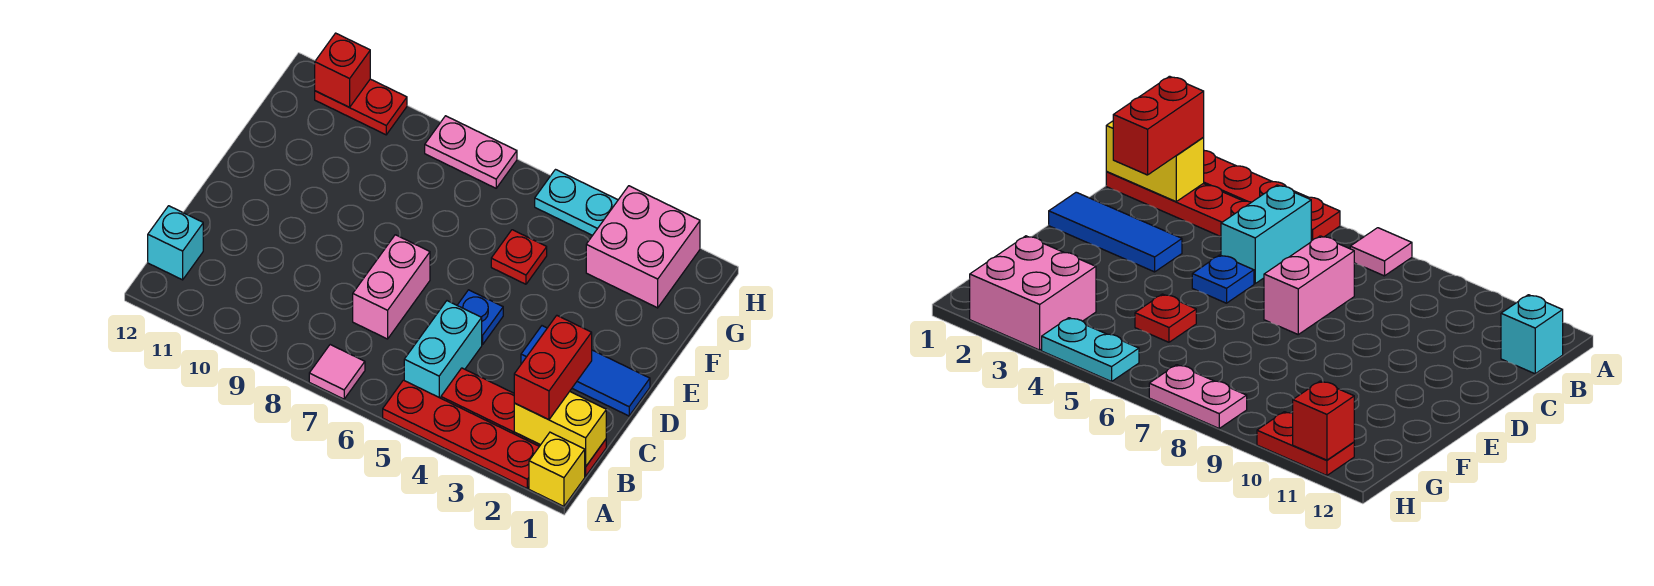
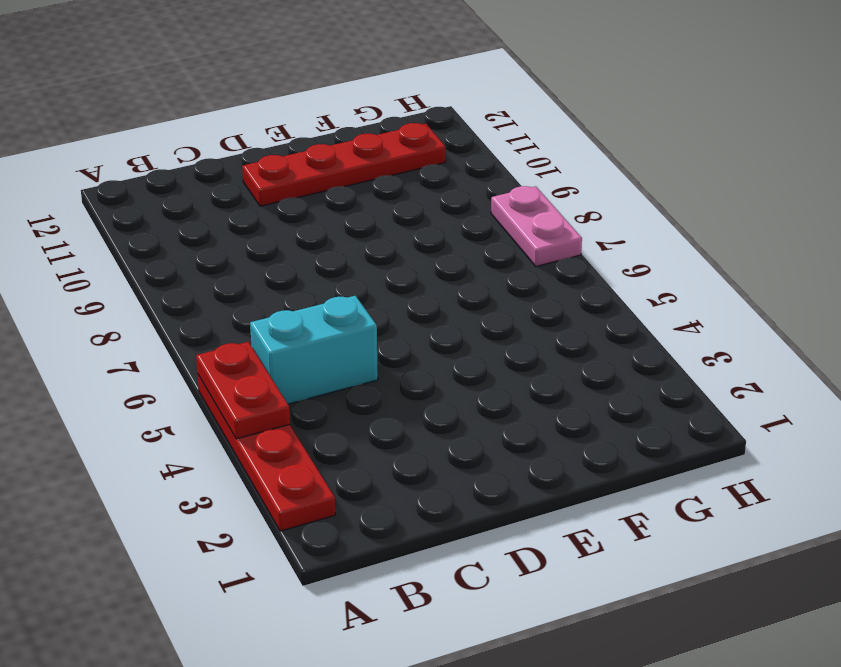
red plate A4:A5 level 2 -> red plate H10:H11 level 1
red plate D11:G11 level 1 -> red plate B1:B4 level 1
none -> yellow brick A1 level 1
none -> pink tile A7 level 1
none -> cyan brick B12 level 1

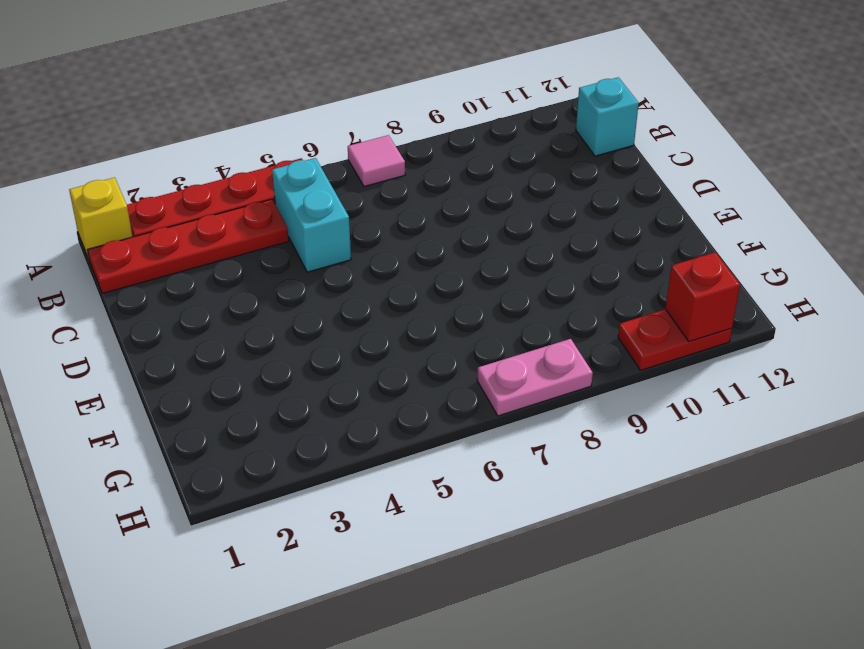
none -> pink brick C7:D7 level 1
none -> blue tile D1:D3 level 1
none -> blue plate D5 level 1

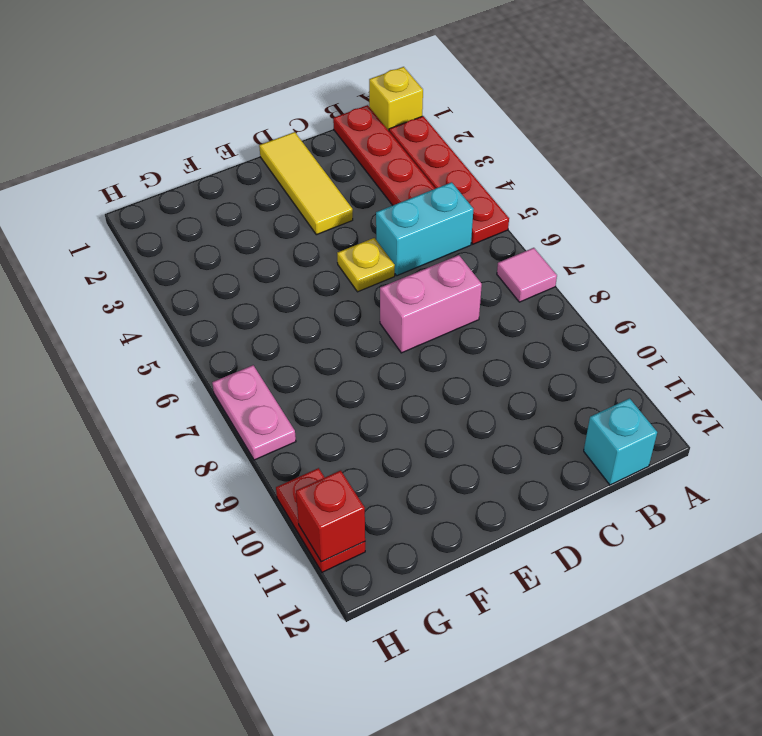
yellow tile D1:D3 level 1 -> blue tile D1:D3 level 1
yellow plate D5 level 1 -> blue plate D5 level 1
none -> red plate F5 level 1
none -> pink brick G2:H3 level 1
none -> cyan plate H4:H5 level 1

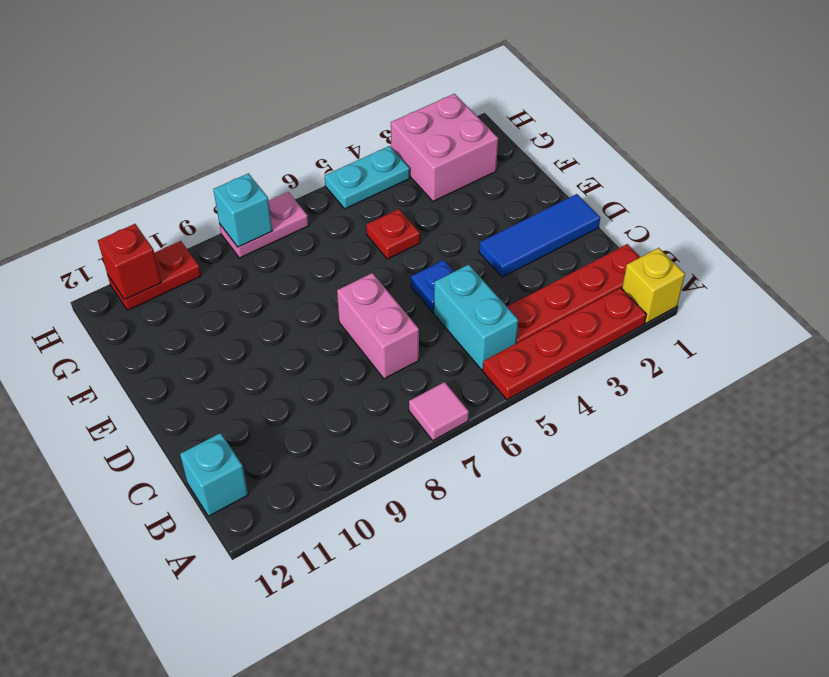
cyan brick H8 level 2 -> none
none -> yellow brick B1:B2 level 2
none -> red brick B2:C2 level 3

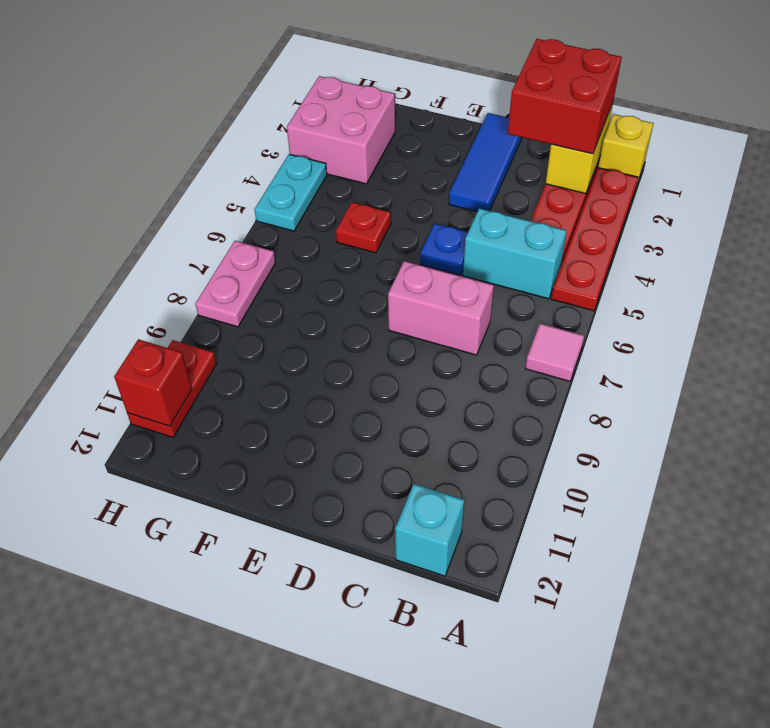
red brick B1:C2 level 3 -> red brick B2:C2 level 3

